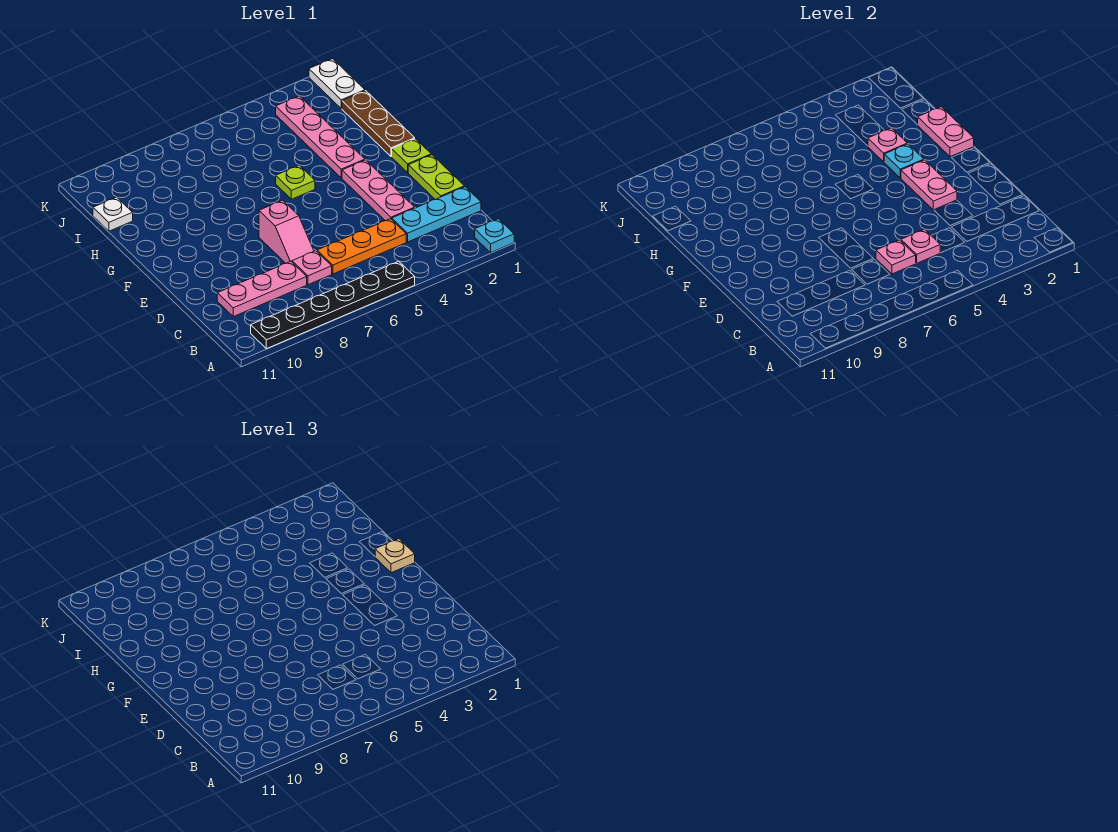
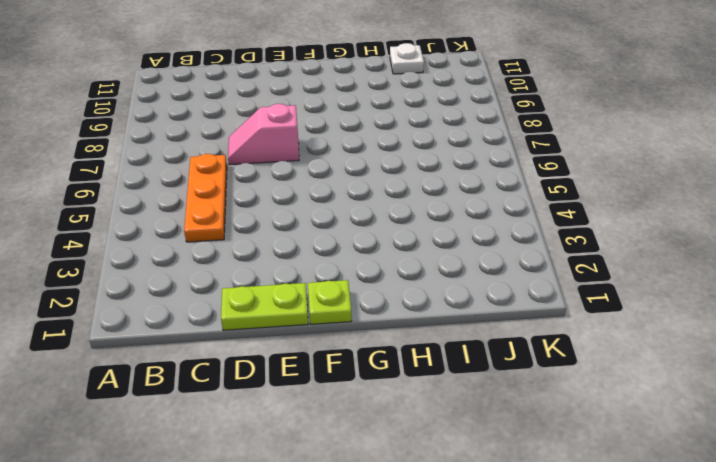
none -> cyan plate A1 level 1
none -> black plate A5:A10 level 1
none -> cyan plate C1:C3 level 1

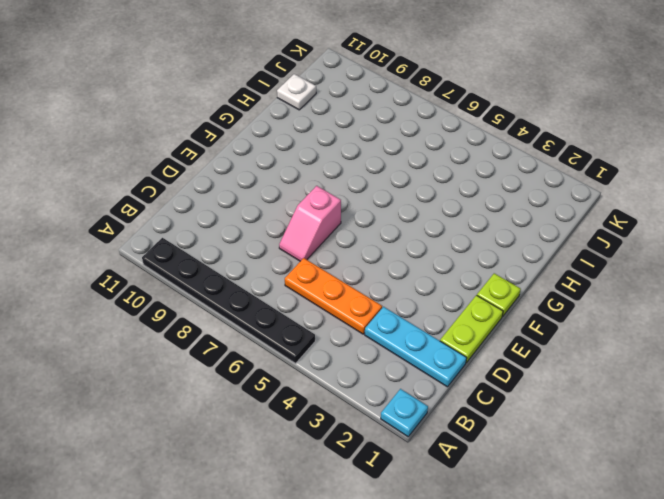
none -> pink plate C7 level 1
none -> pink plate C8:C10 level 1
none -> pink plate D3:F3 level 1

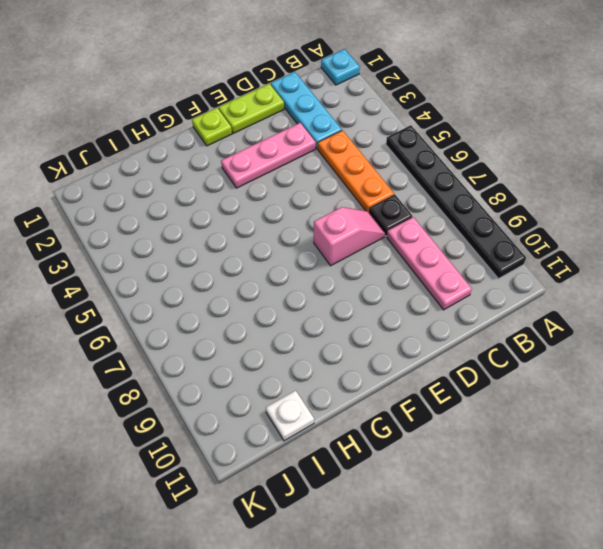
black plate C7 level 1 -> pink plate C7 level 1
none -> brown plate G1:I1 level 1
none -> pink plate G3:J3 level 1
none -> lime plate G5 level 1

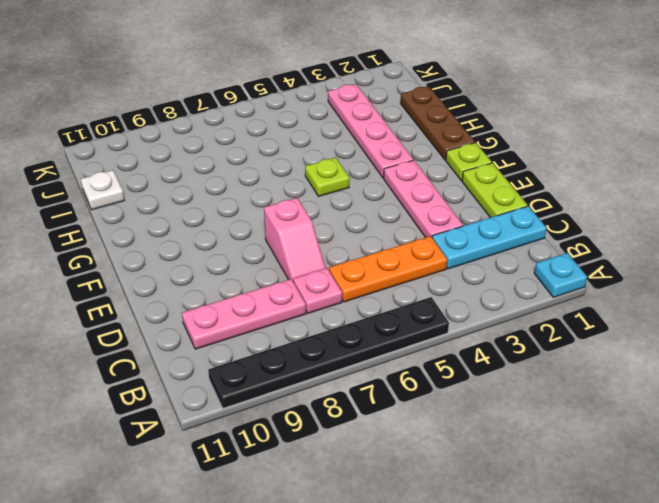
none -> white plate J1:K1 level 1
none -> pink plate C5 level 2
none -> pink plate C6 level 2

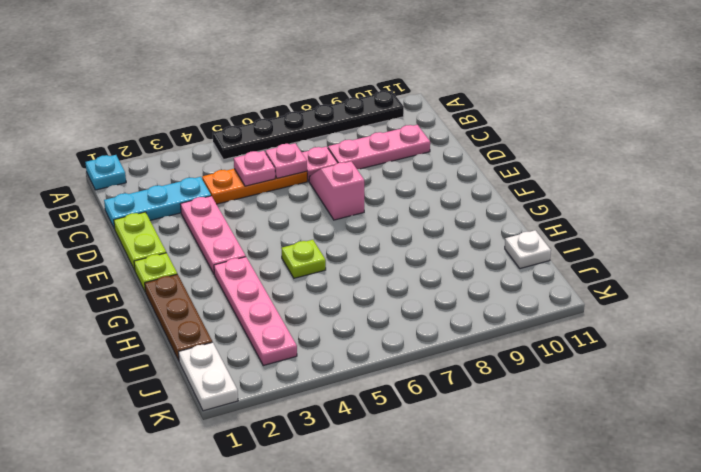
none -> pink plate E3:F3 level 2
none -> pink plate G1:H1 level 2
none -> cyan plate G3 level 2

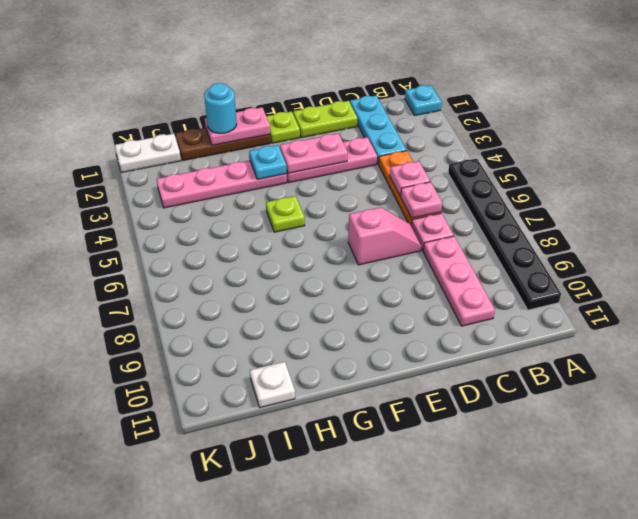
cyan round brick H1 level 3 -> none
none -> pink plate H3 level 2
none -> tan plate G1 level 3

